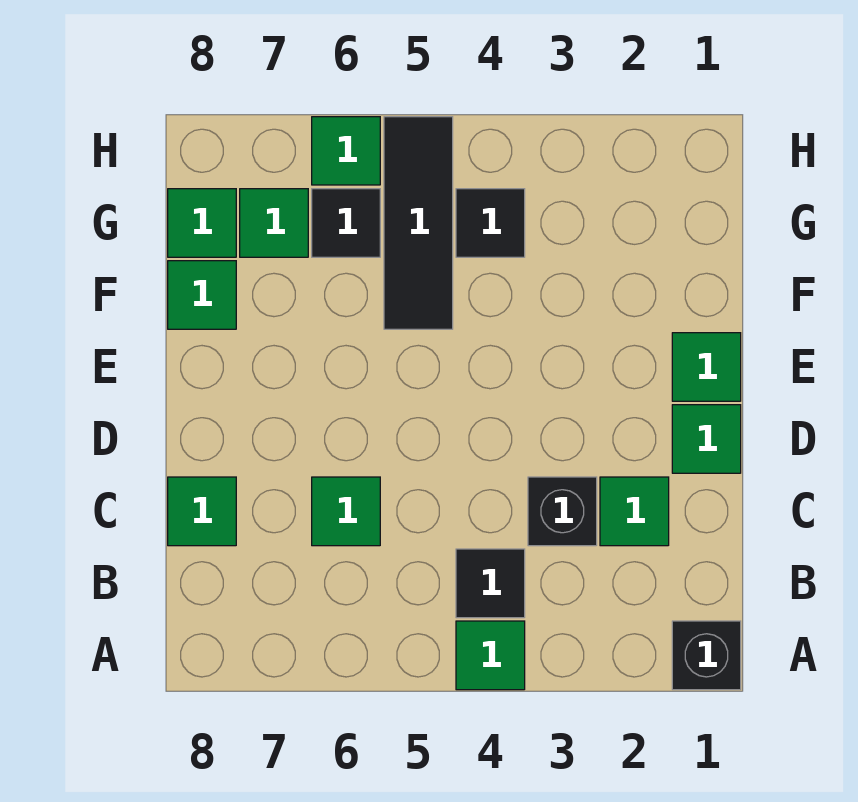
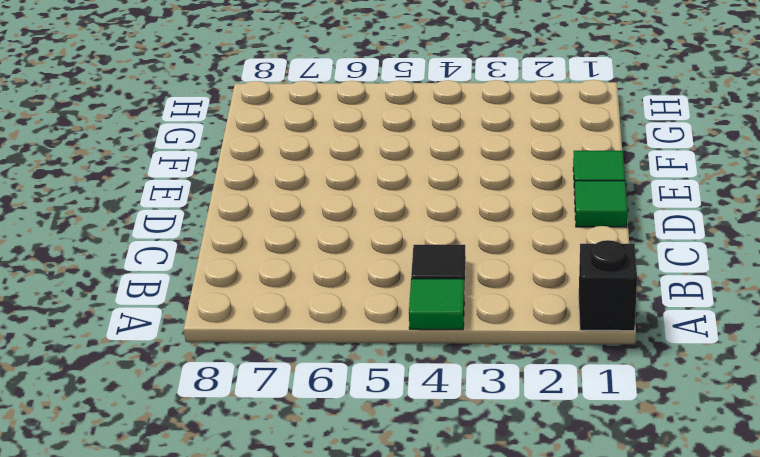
none -> green tile C2 level 1
none -> black brick C3 level 1
none -> green tile C6 level 1

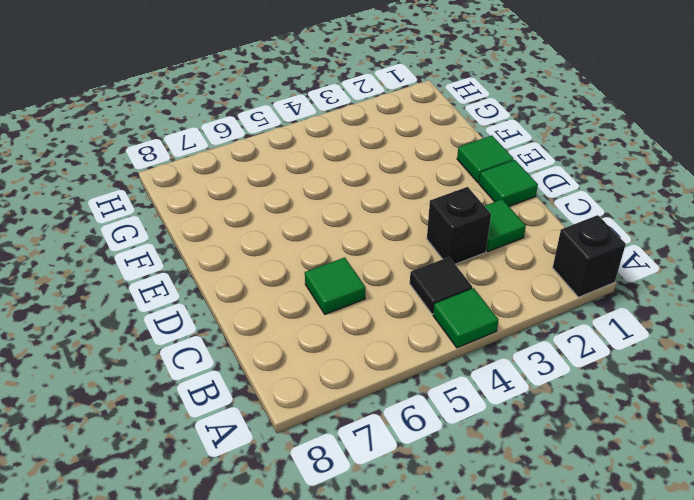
none -> green tile C8 level 1
none -> black tile F5:H5 level 1
none -> green tile F8 level 1

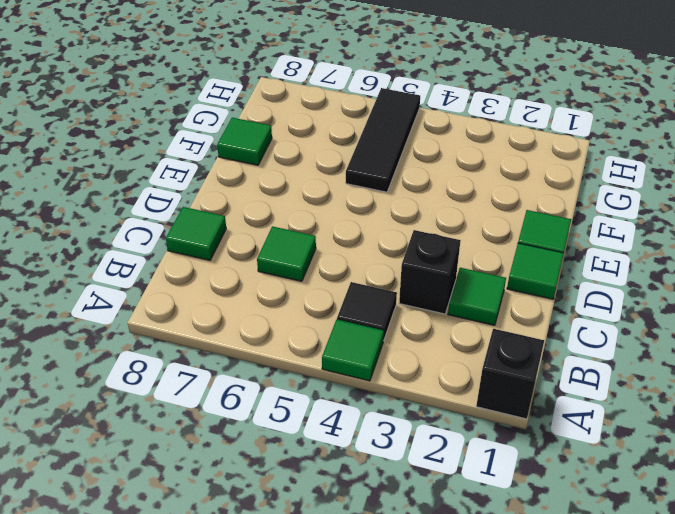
none -> black tile G4 level 1
none -> black tile G6 level 1
none -> green tile G7 level 1

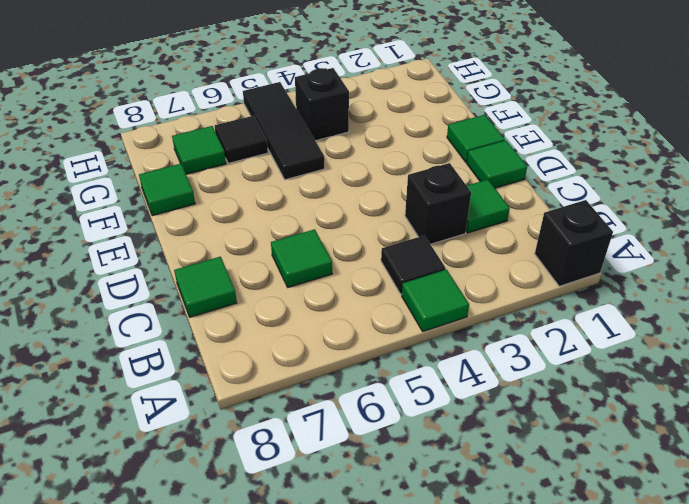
black brick G4 level 1 -> black tile G4 level 1
none -> green tile G8 level 1
none -> green tile H6 level 1

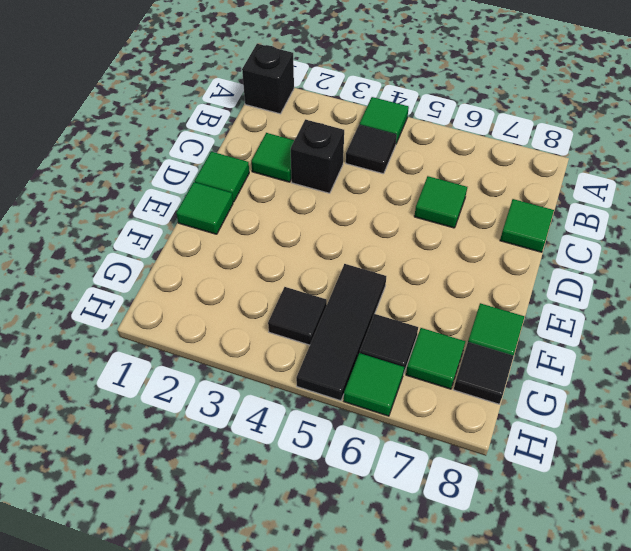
black tile G8 level 1 -> green tile G8 level 1

